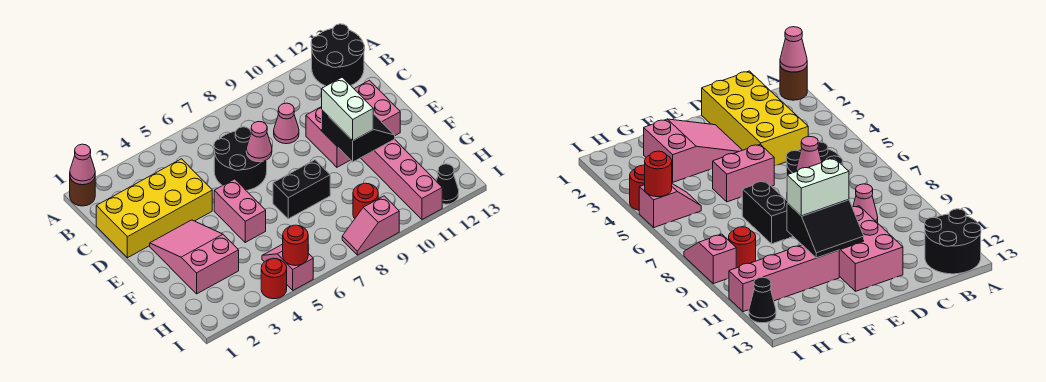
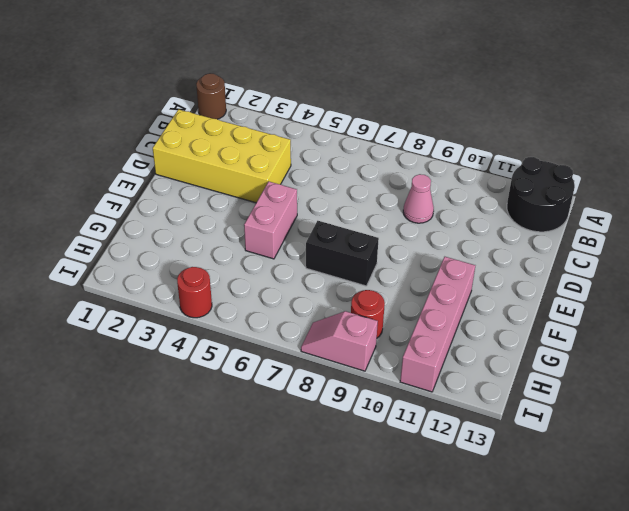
none -> black round brick C6:D7 level 1
none -> pink brick D10:E12 level 1
none -> pink slope E2:G3 level 1 top G

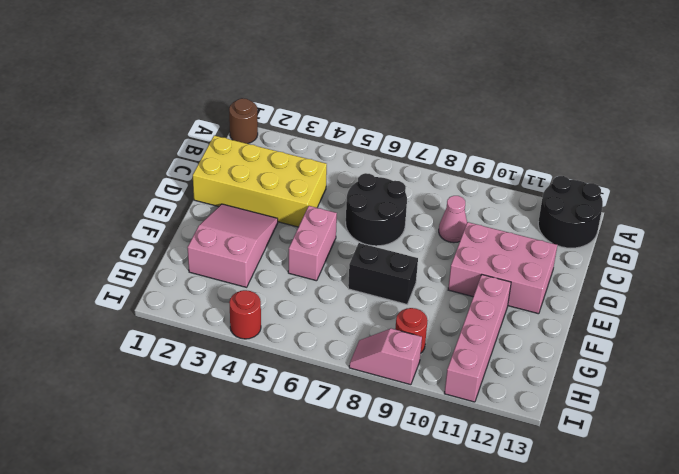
none -> pink slope H5:I5 level 1 top I
none -> black cone I12 level 1
none -> pink cone A1 level 2

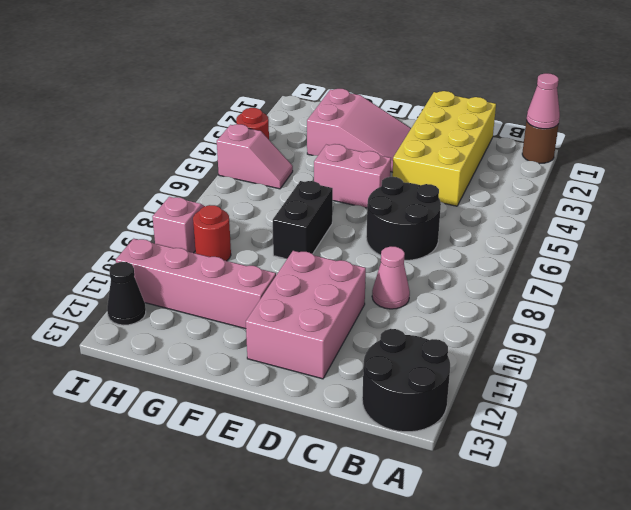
none -> pink cone D7 level 2
none -> black slope E10:F11 level 2 top 10
none -> red round brick I5 level 2

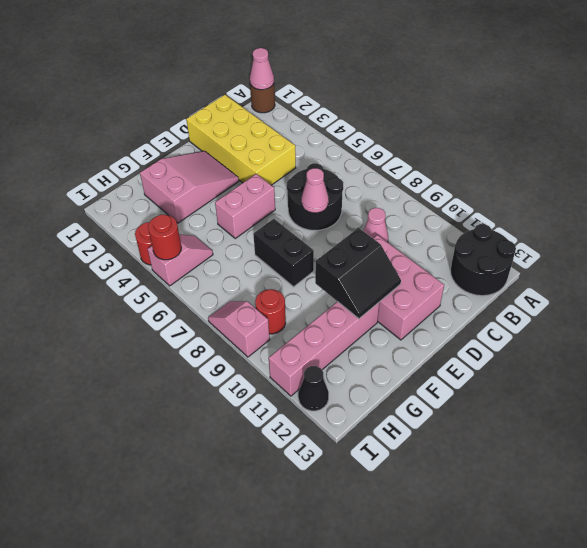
none -> white brick E10:F10 level 3

